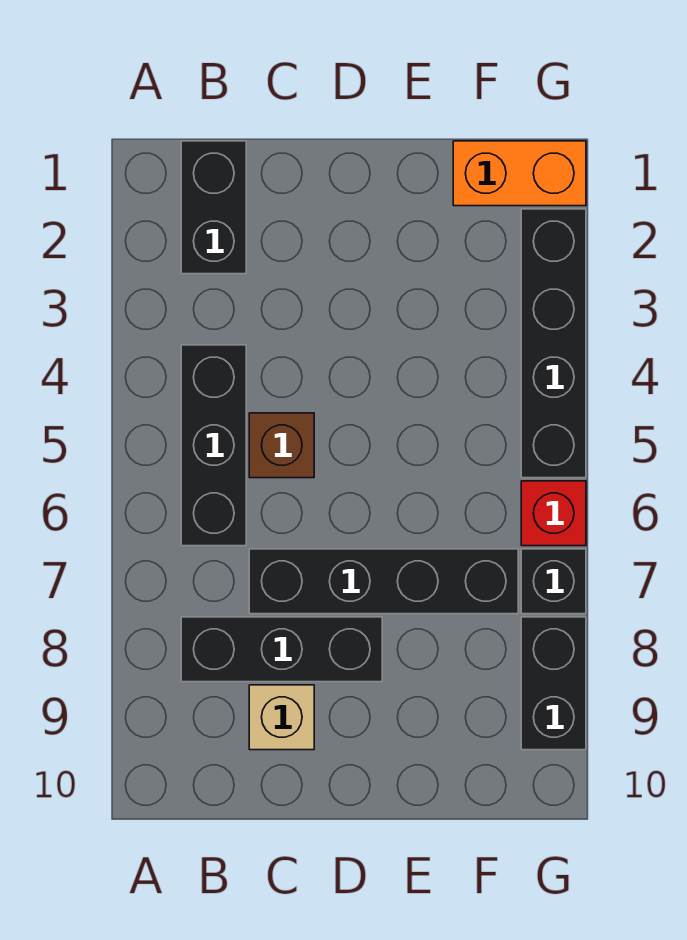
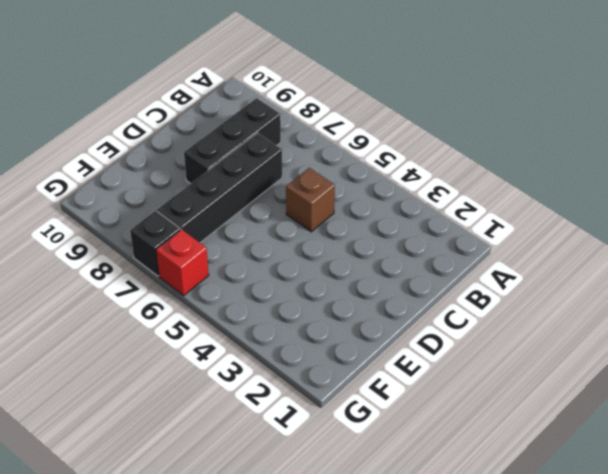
none -> black brick B1:B2 level 1
none -> black brick B4:B6 level 1

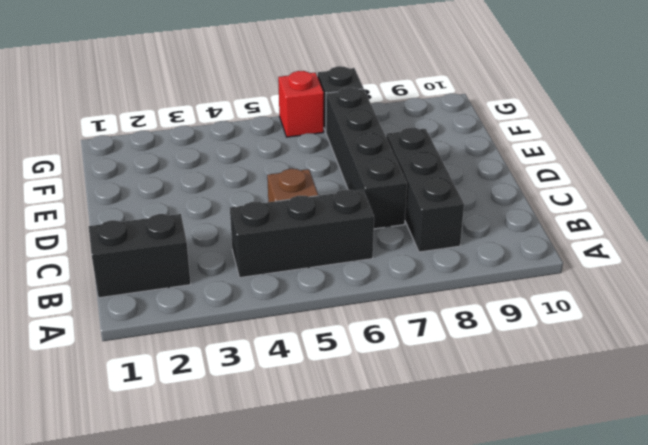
none -> tan brick C9 level 1
none -> orange brick F1:G1 level 1

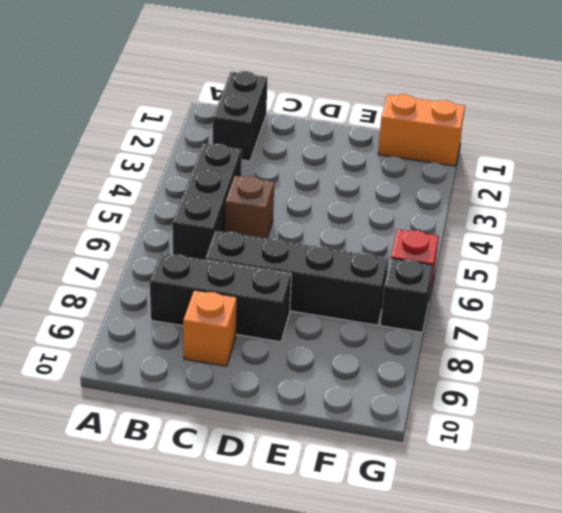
orange brick C9 level 1 -> tan brick C9 level 1
none -> black brick G2:G5 level 1
none -> black brick G8:G9 level 1

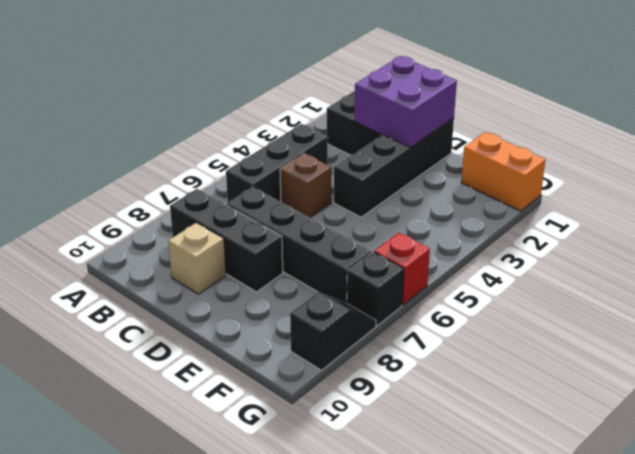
purple brick C1:D2 level 2 -> none
black brick D1:D4 level 1 -> black brick G2:G5 level 1
black slope G8:G9 level 1 top 9 -> black brick G8:G9 level 1

